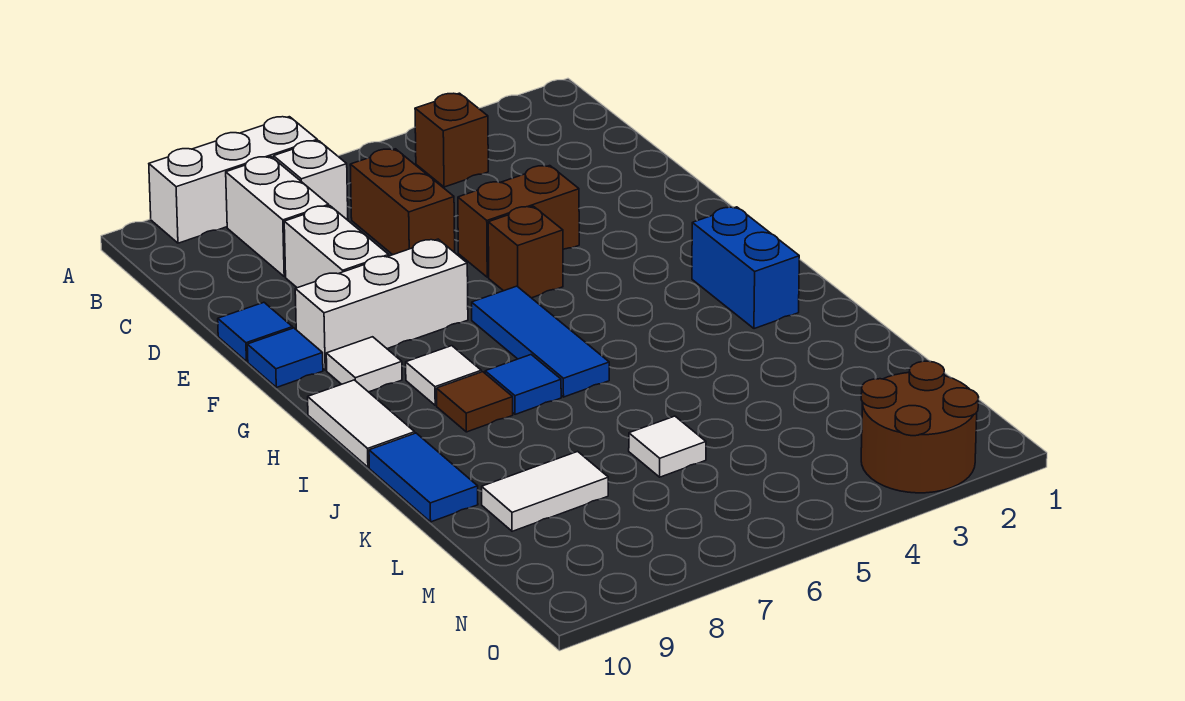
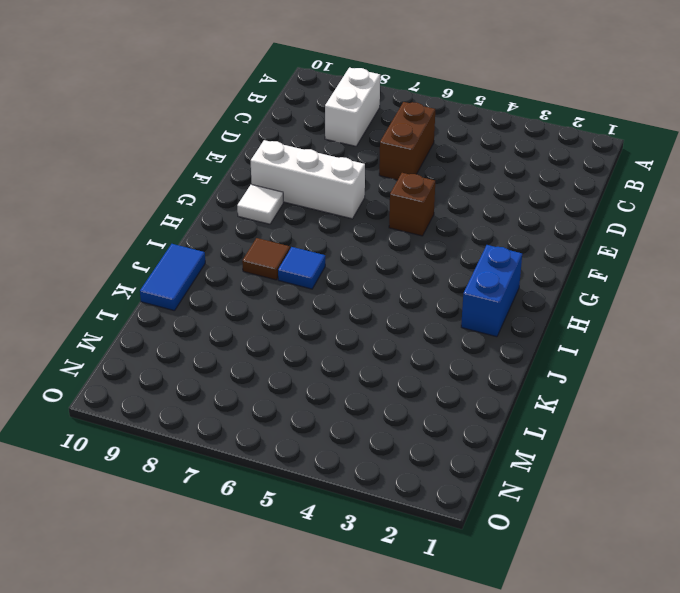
none -> white brick A7:A9 level 1
none -> brown brick B4 level 1
none -> white brick B7 level 1

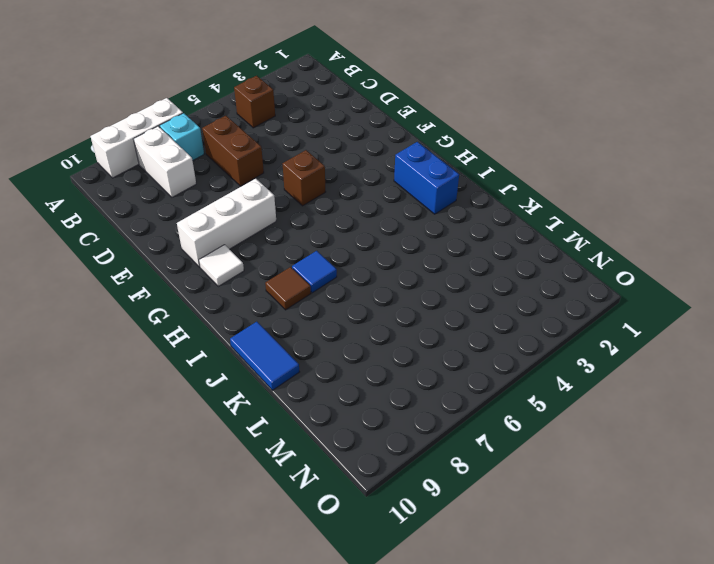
cyan brick B7 level 1 -> white brick B7 level 1
none -> white brick D8:E8 level 1
none -> brown brick E4:E5 level 1
none -> blue tile E10 level 1

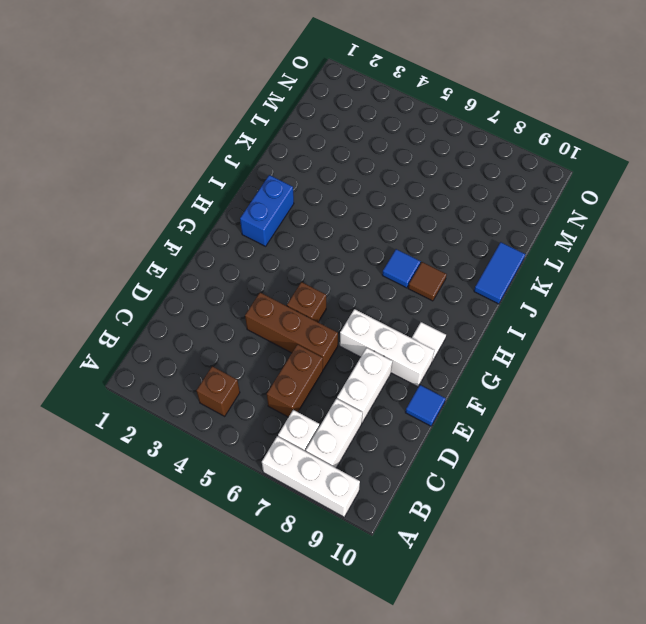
brown brick E4:E6 level 1 -> brown brick E4:E5 level 1
none -> blue tile F10 level 1
none -> blue tile G6:I6 level 1
none -> white tile H8 level 1

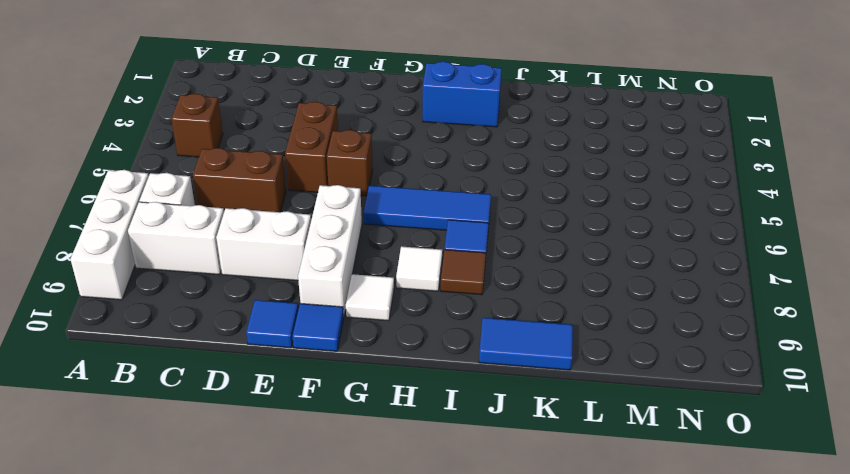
none -> white tile H10:I10 level 1
none -> white tile L6 level 1
none -> white tile L8:L9 level 1

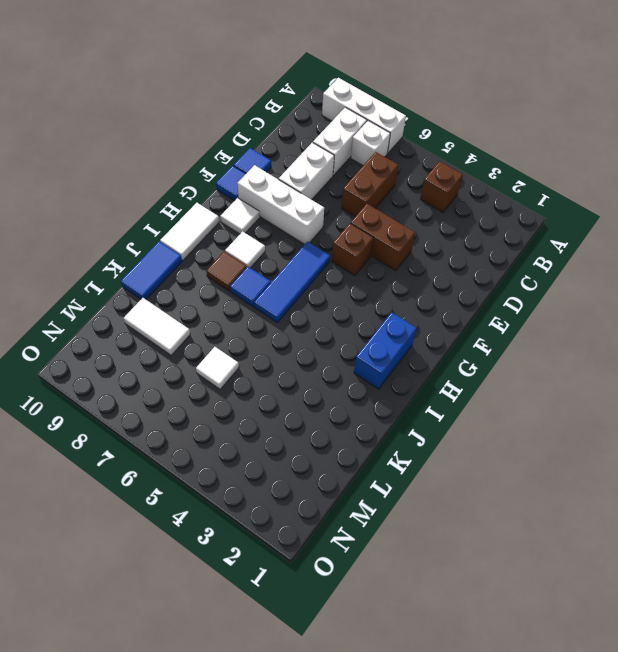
none -> brown round brick N2:O3 level 1

